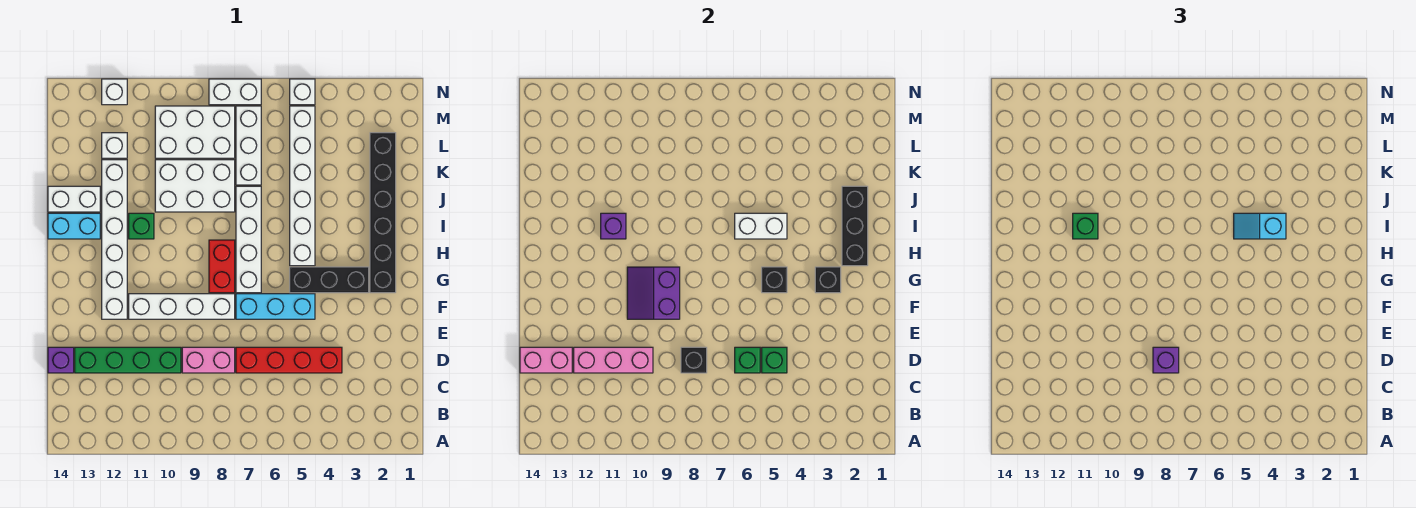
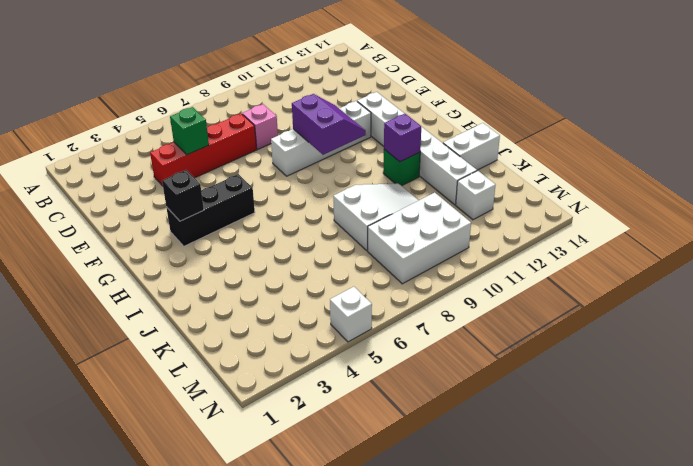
pink brick D8 level 1 -> pink brick D8:D9 level 1
white slope J8:K10 level 1 top 8 -> white brick J8:K10 level 1
none -> green brick D10:D13 level 1
none -> purple brick D14 level 1
none -> cyan brick F5:F7 level 1
none -> black brick G2:L2 level 1

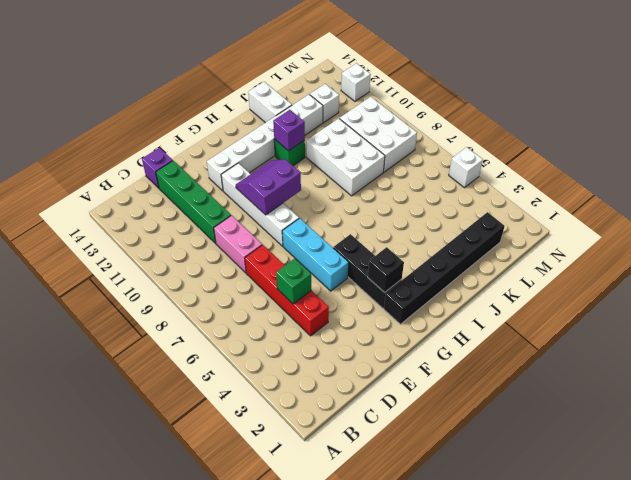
none -> white brick G7:J7 level 1
none -> red brick G8:H8 level 1
none -> white brick H5:M5 level 1
none -> cyan brick I13:I14 level 1

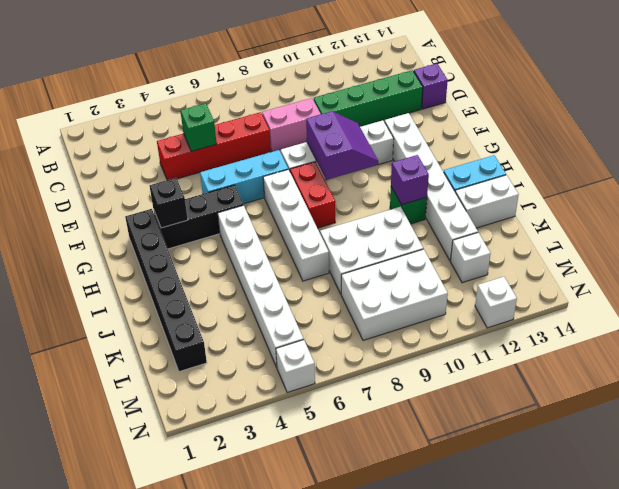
none -> white brick K7:M7 level 1
none -> white brick N7:N8 level 1
none -> green brick D6 level 2
none -> black brick D8 level 2

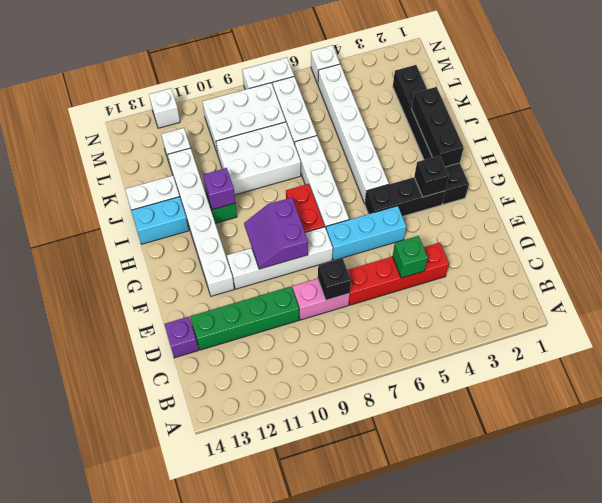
none -> green brick D6 level 2
none -> pink brick D10:D12 level 2
none -> pink brick D13:D14 level 2
none -> black brick G5 level 2

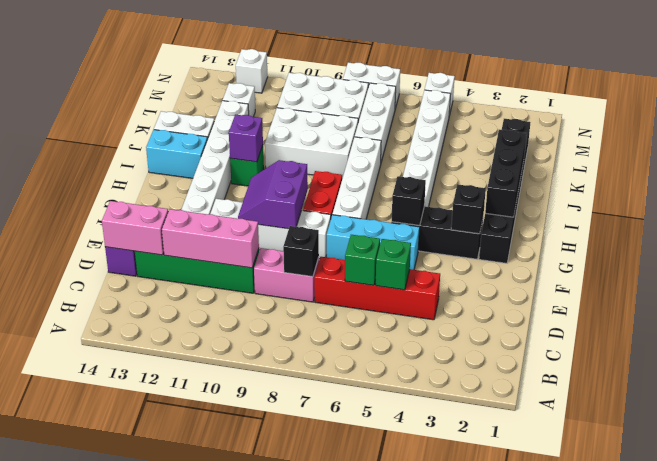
none -> white brick I5:I6 level 2
none -> purple brick D8 level 3
none -> cyan slope I4:I5 level 3 top 4
none -> green brick I11 level 3

